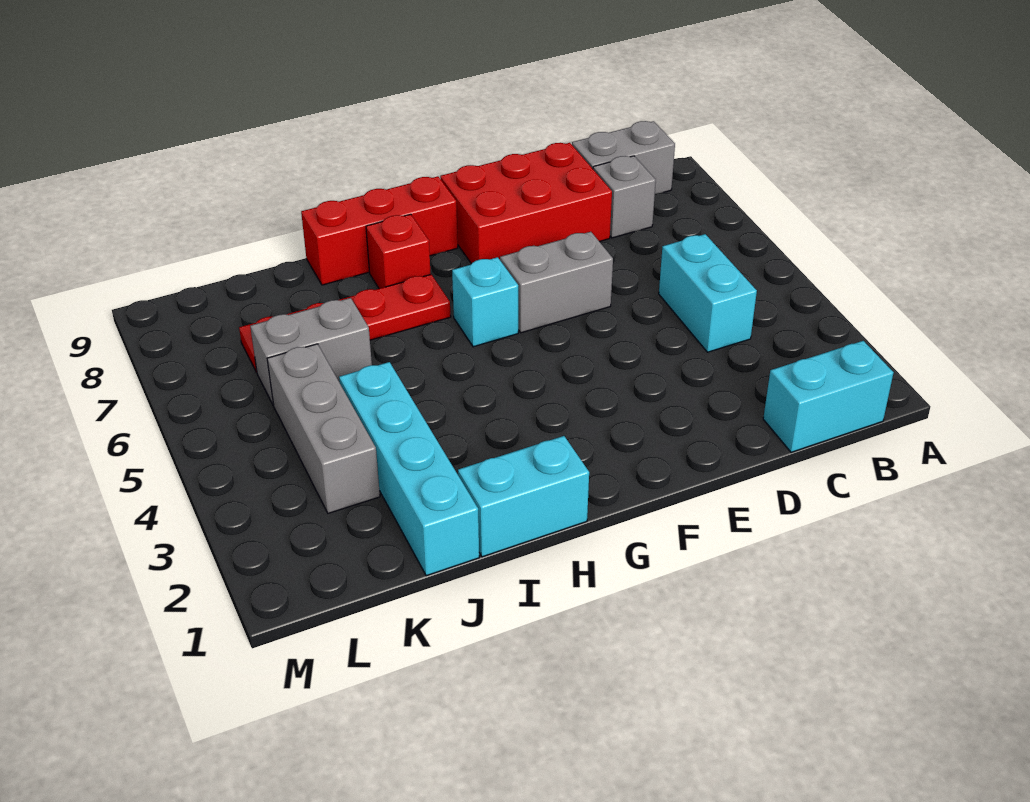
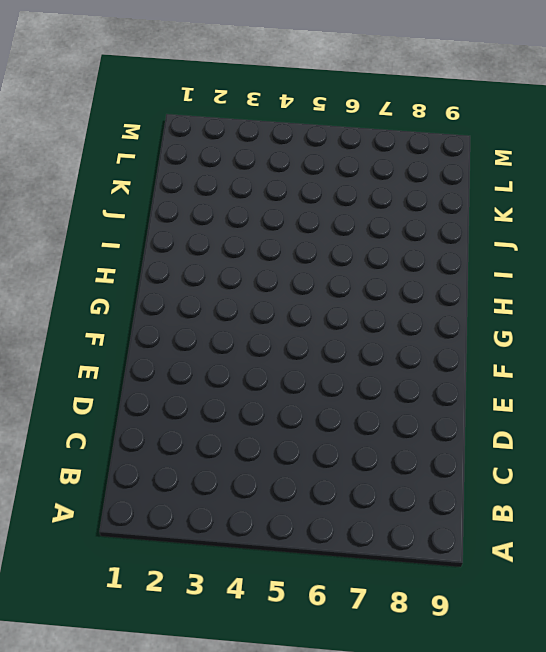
none -> cyan brick B1:C1 level 1
none -> grey brick B9:C9 level 1
none -> cyan brick C4:C5 level 1

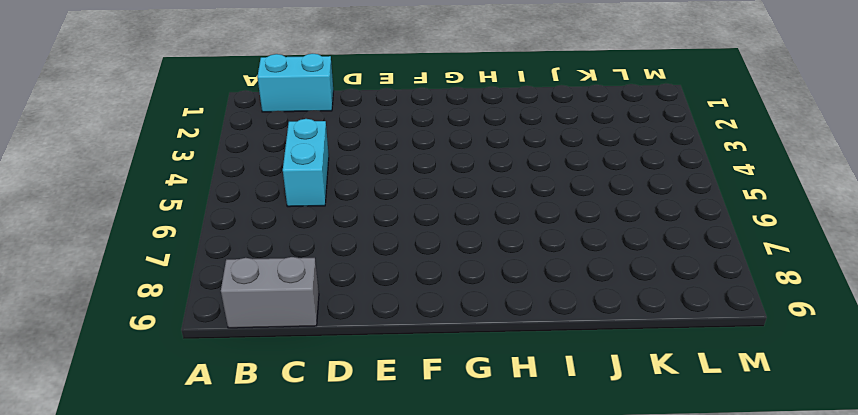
none -> grey brick C8 level 1
none -> red brick D8:F9 level 1
none -> grey brick E6:F6 level 1

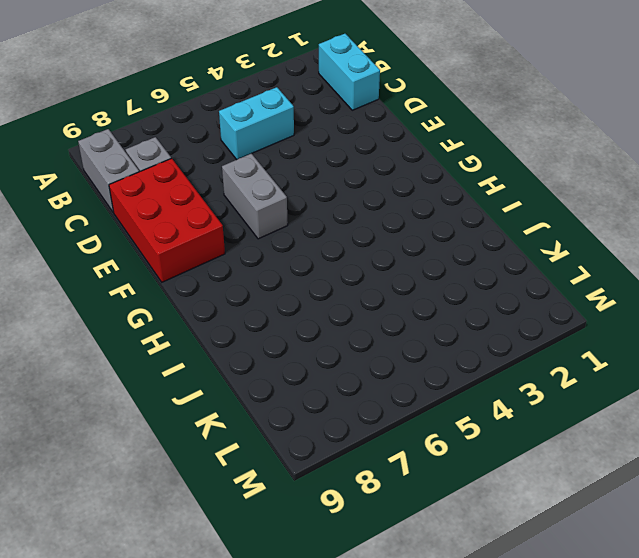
none -> cyan brick G6 level 1
none -> red brick G9:I9 level 1
none -> cyan brick H1:I1 level 1

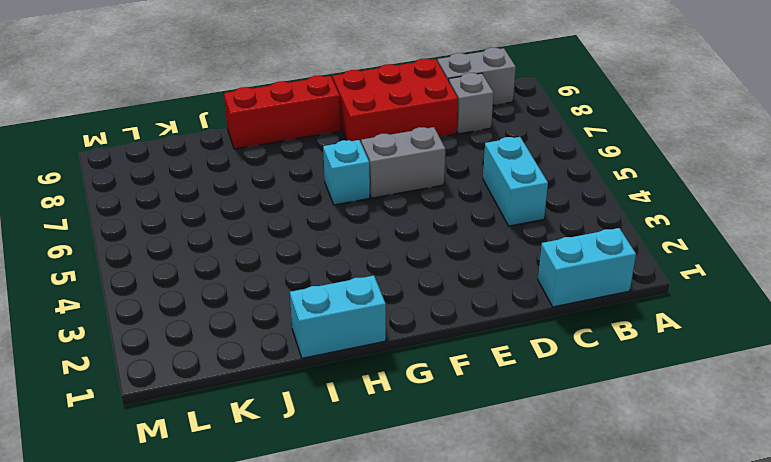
none -> red plate H7:K7 level 1
none -> red brick H8 level 1
none -> cyan brick J1:J4 level 1

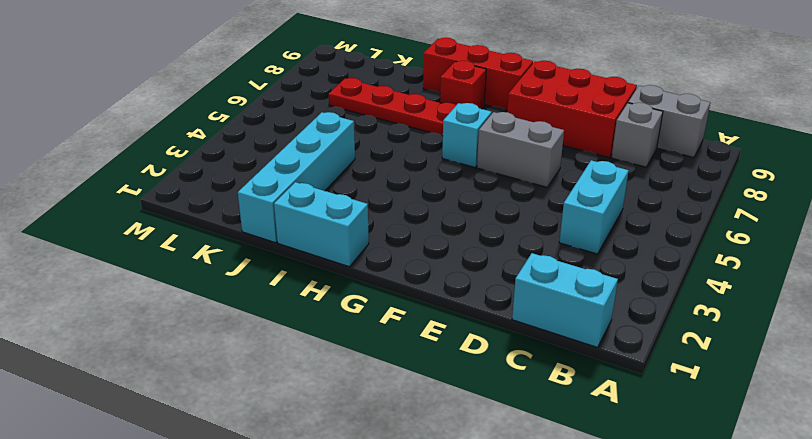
none -> grey brick J6:K6 level 1
none -> grey brick K3:K5 level 1

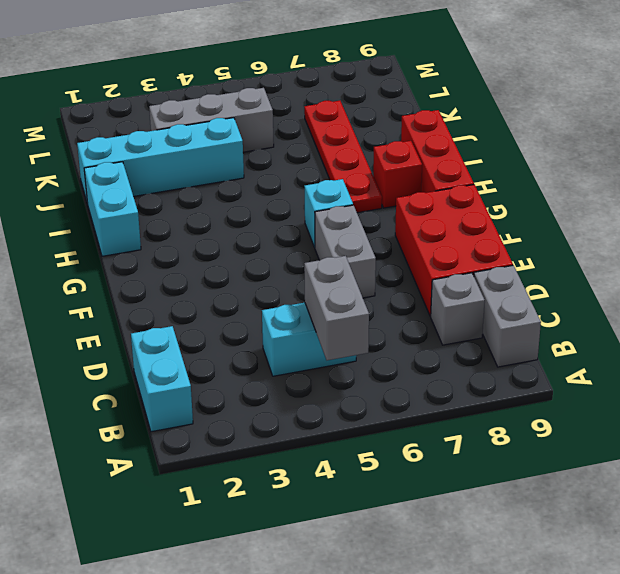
grey brick B5:C5 level 2 -> grey brick J6:K6 level 1

